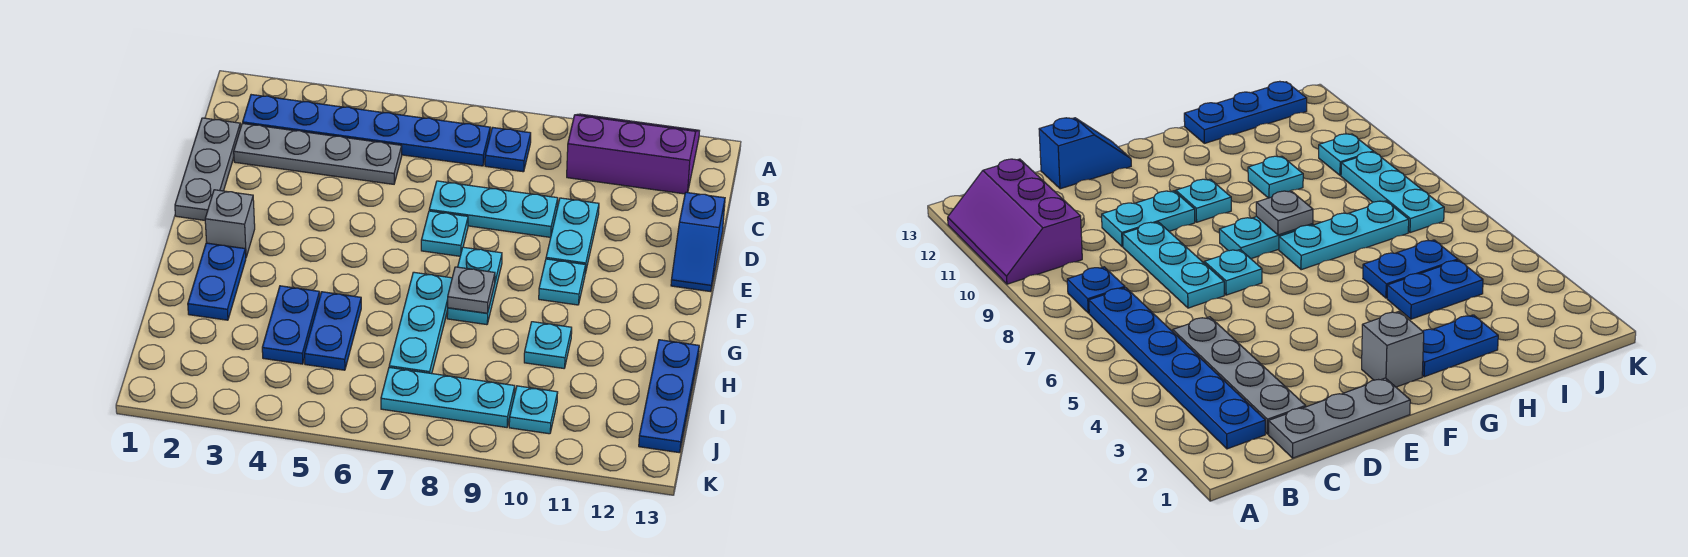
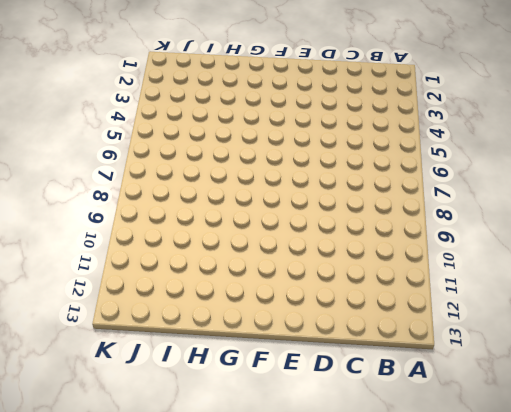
none -> purple slope A10:B12 level 1 top B
none -> blue plate B2:B7 level 1
none -> blue plate B8 level 1

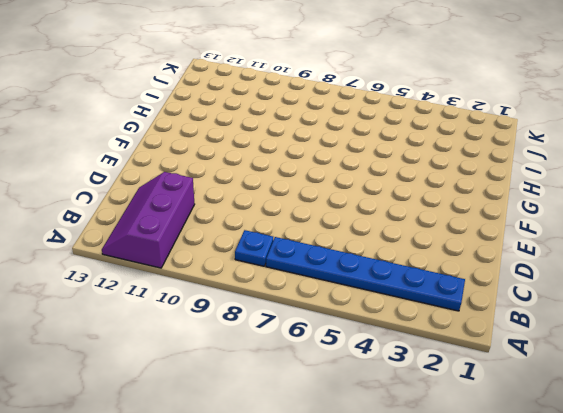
purple slope A11:C12 level 1 top 11 -> purple slope A10:B12 level 1 top B
none -> grey plate C1:E1 level 1
none -> grey plate C2:C5 level 1
none -> cyan plate D7:D9 level 1

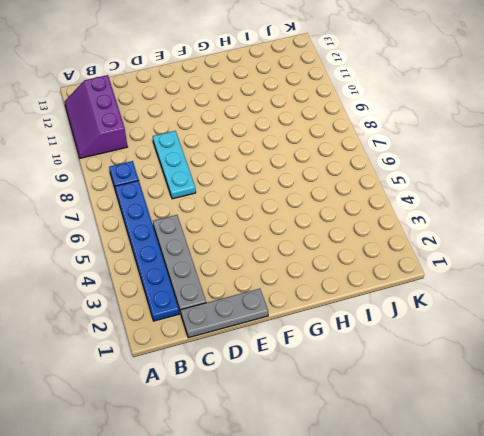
none -> cyan plate D10:E10 level 1
none -> blue slope D13:E13 level 1 top D
none -> cyan plate E7 level 1

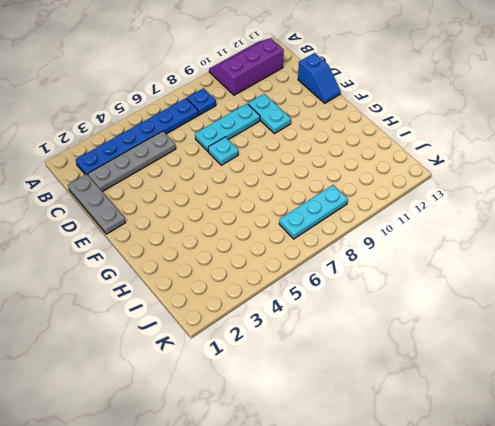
none -> grey brick F2 level 1
none -> cyan plate F8:G8 level 1
none -> cyan plate F10 level 1

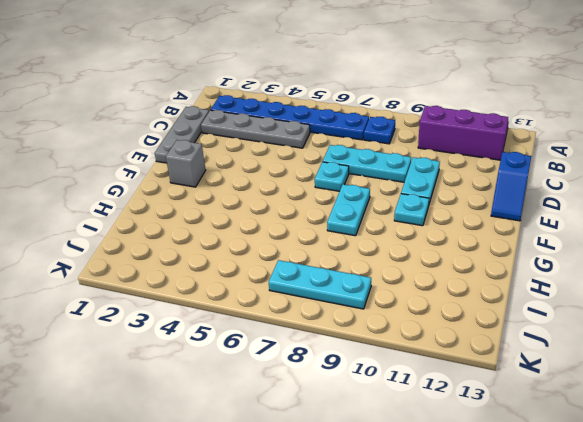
none -> blue plate G2:H2 level 1
none -> cyan plate G7:I7 level 1
none -> blue plate H4:I4 level 1

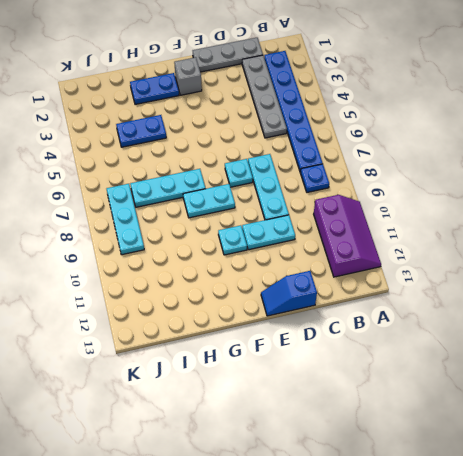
none -> blue plate H5:I5 level 1
none -> cyan plate H10 level 1
none -> blue plate H13:J13 level 1

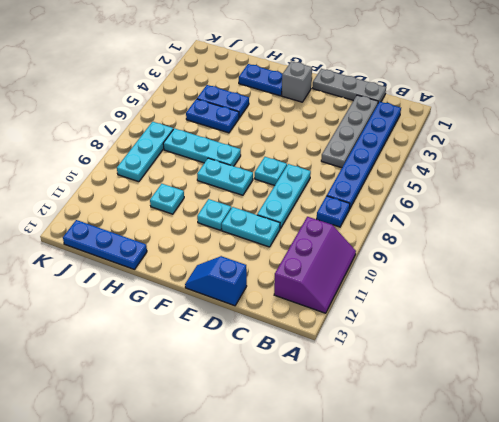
none -> cyan plate J10 level 1
none -> grey plate G8 level 2

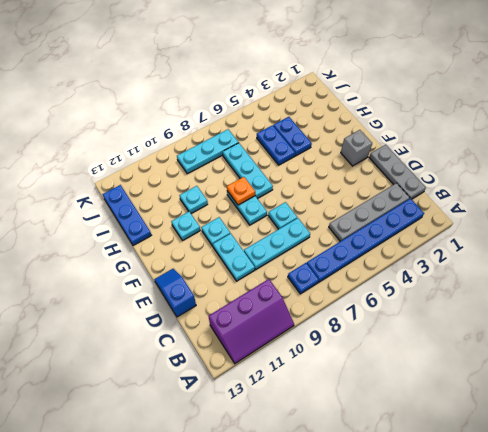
orange plate G8 level 2 -> grey plate G8 level 2
cyan plate G11 level 1 -> cyan plate J10 level 1
none -> blue plate G2:H2 level 1

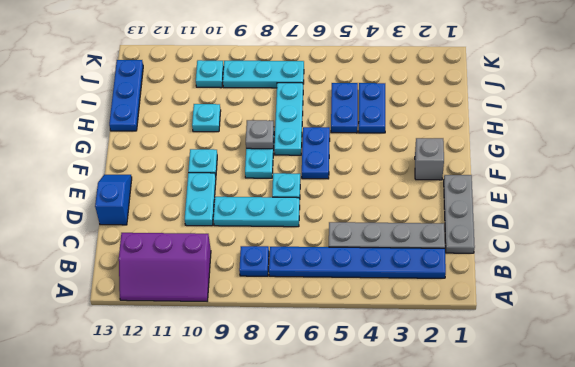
blue plate F6:G6 level 1 -> blue plate G2:H2 level 1

